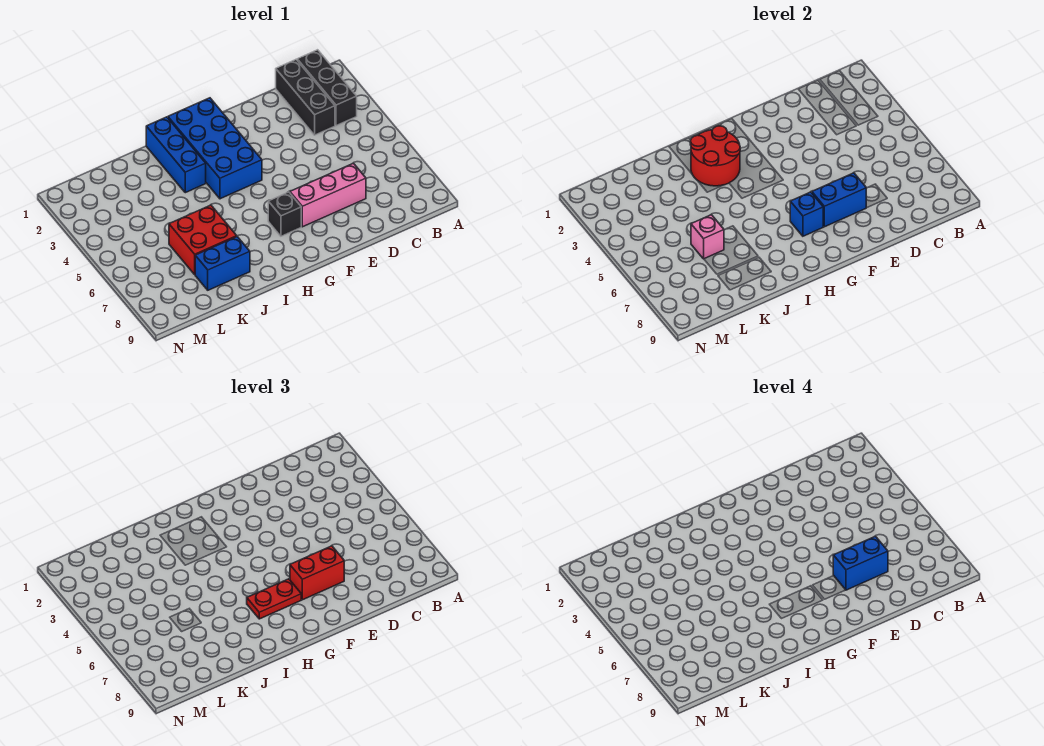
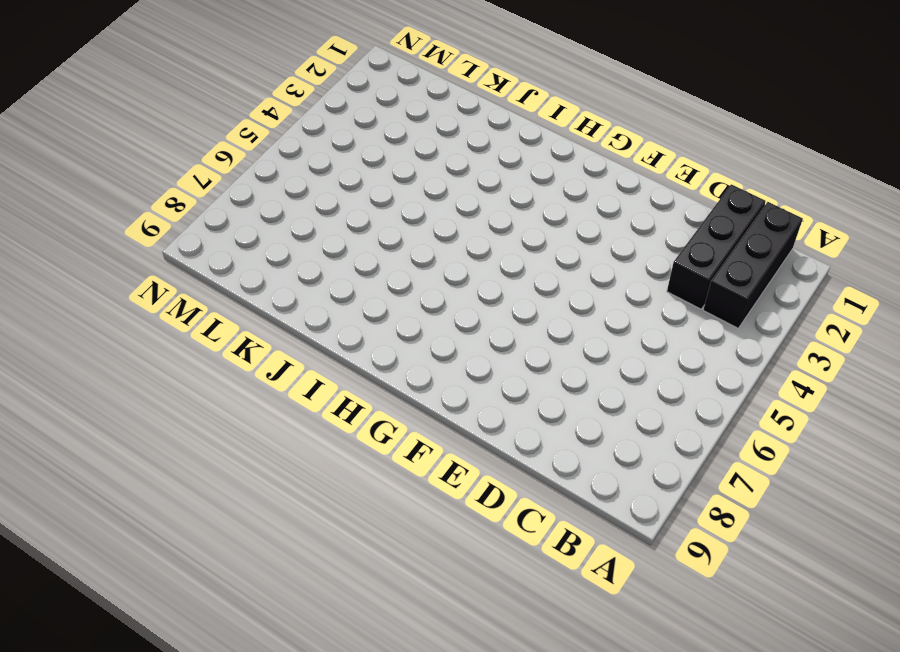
none -> pink brick D7:F7 level 1
none -> blue brick G1:H4 level 1
none -> black brick G7 level 1

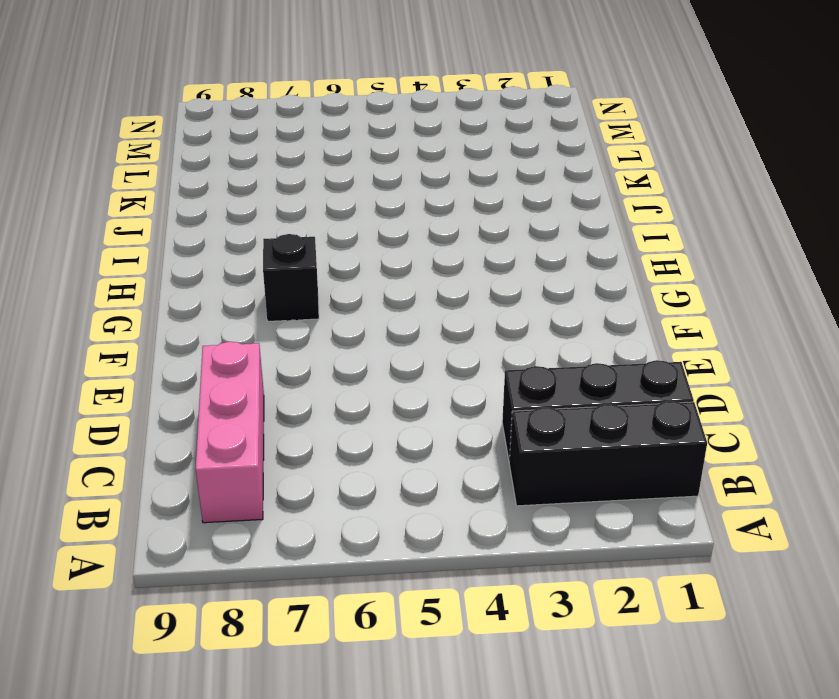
pink brick B8:D8 level 1 -> pink brick D7:F7 level 1
none -> blue brick G1:H4 level 1
none -> blue brick I1:I3 level 1
none -> red brick J6:K7 level 1

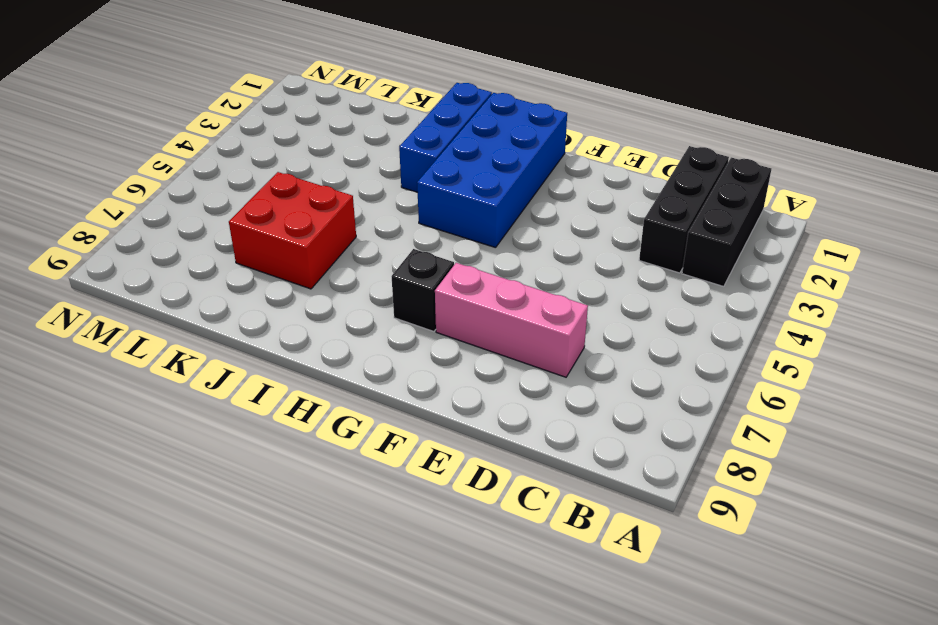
none -> blue brick J8:K8 level 1
none -> blue brick E7:F7 level 2
none -> blue brick G7 level 2

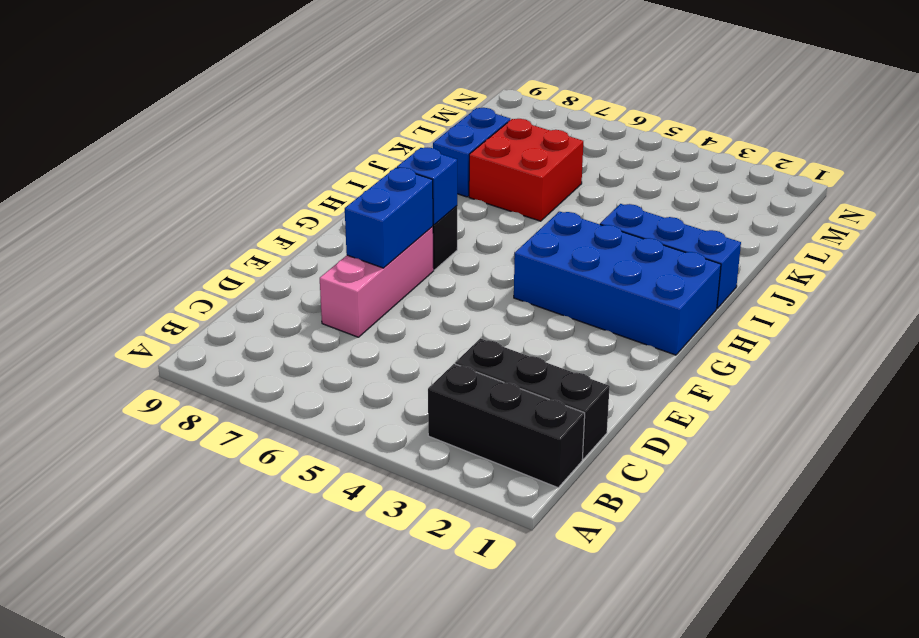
none -> red round brick H2:I3 level 2
none -> pink brick K6 level 2
none -> red brick E7:F7 level 3

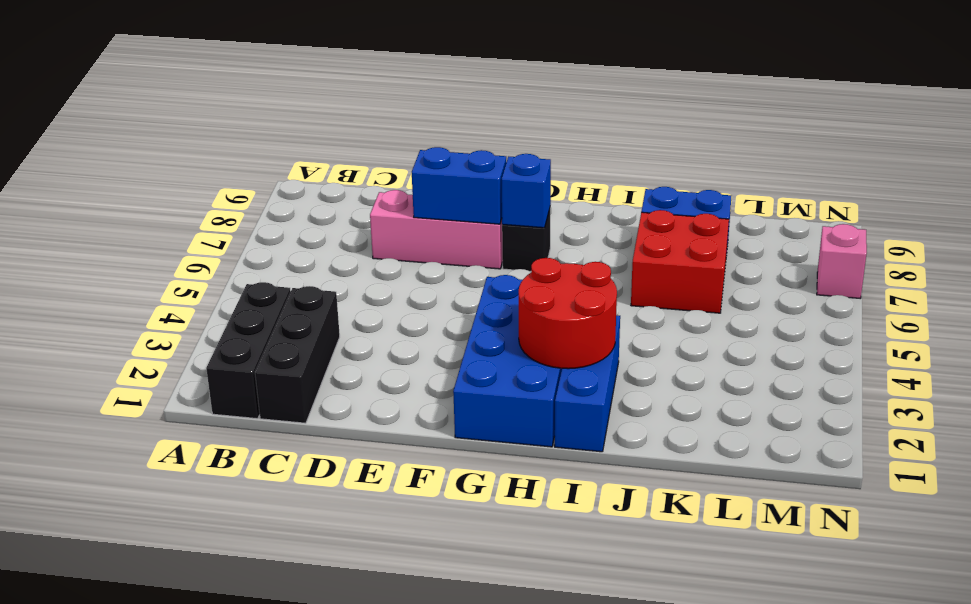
pink brick N7 level 1 -> pink brick K6 level 2
none -> red brick E7:F7 level 3
none -> red plate G7:H7 level 3
none -> blue brick D7:E7 level 4

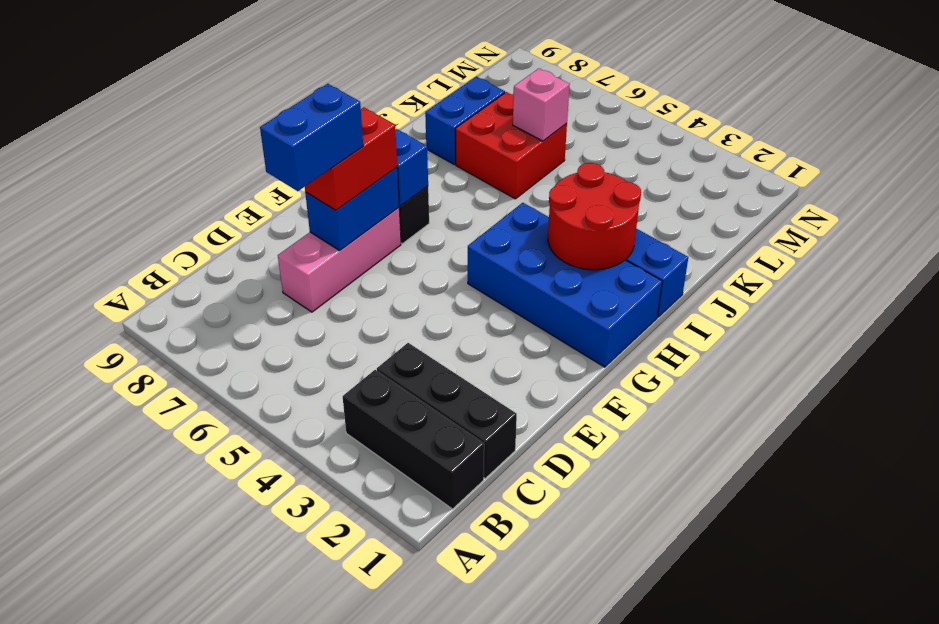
none -> red plate G7:H7 level 3

